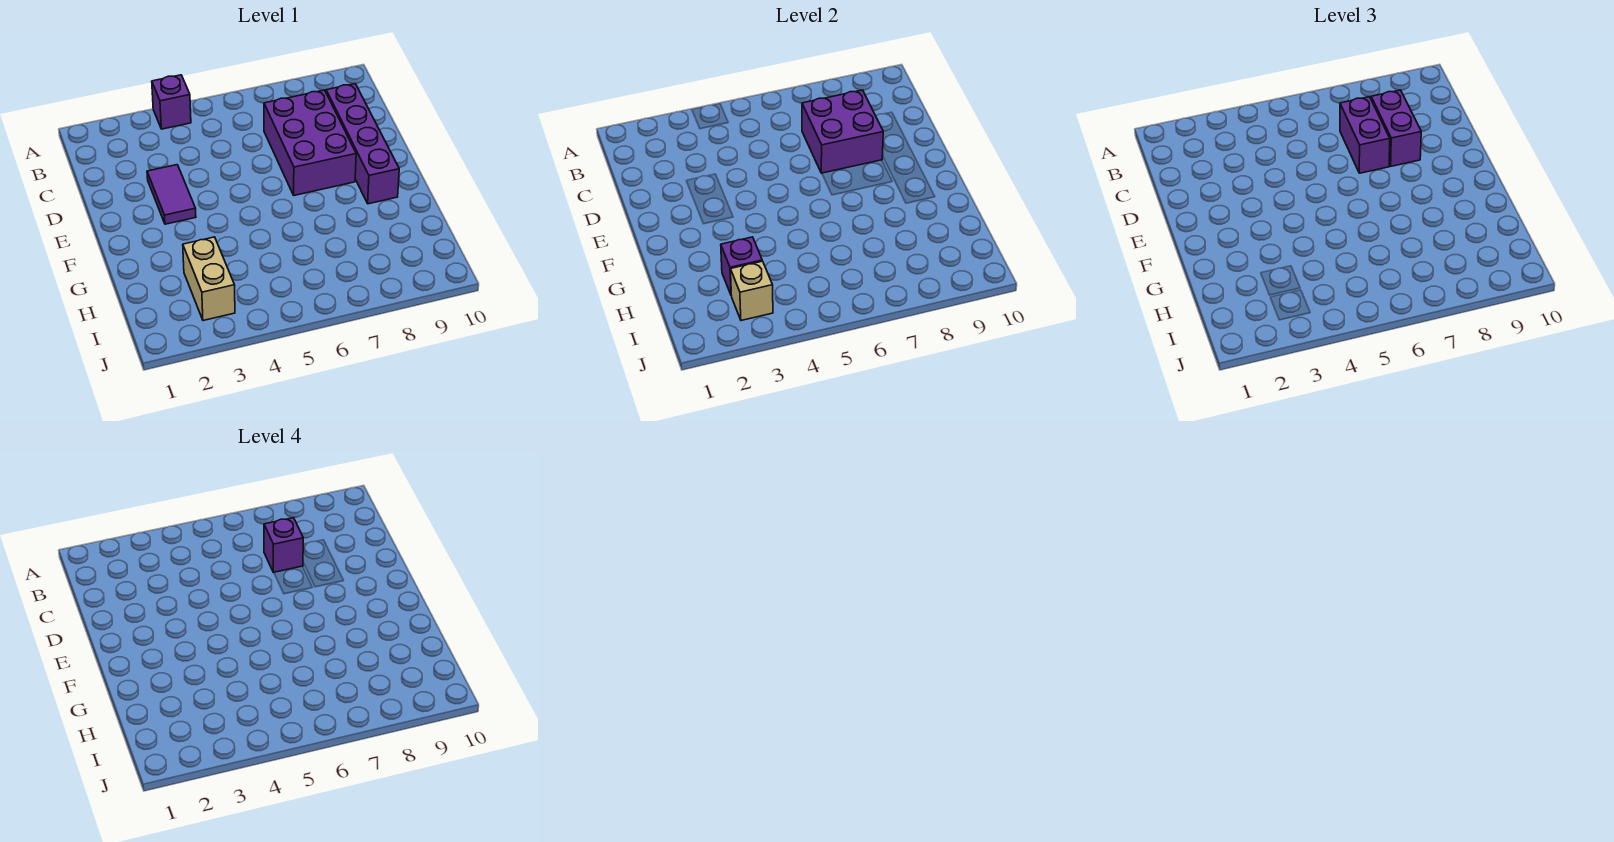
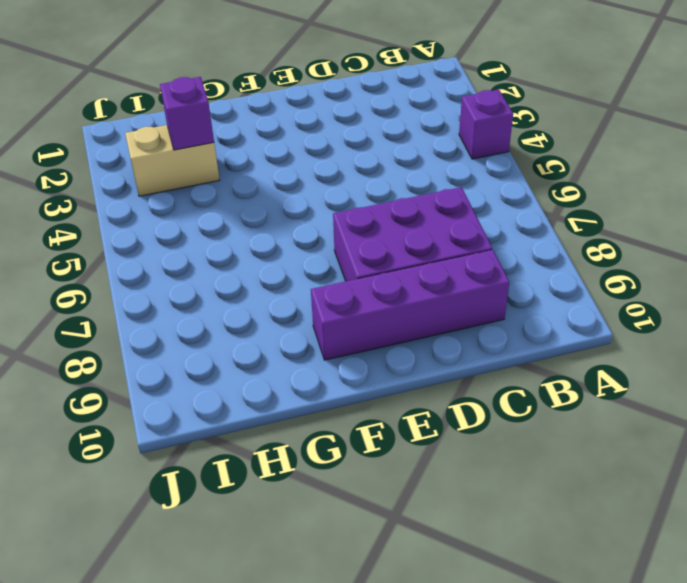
none -> purple tile D3:E3 level 1
none -> purple brick C7:D8 level 2

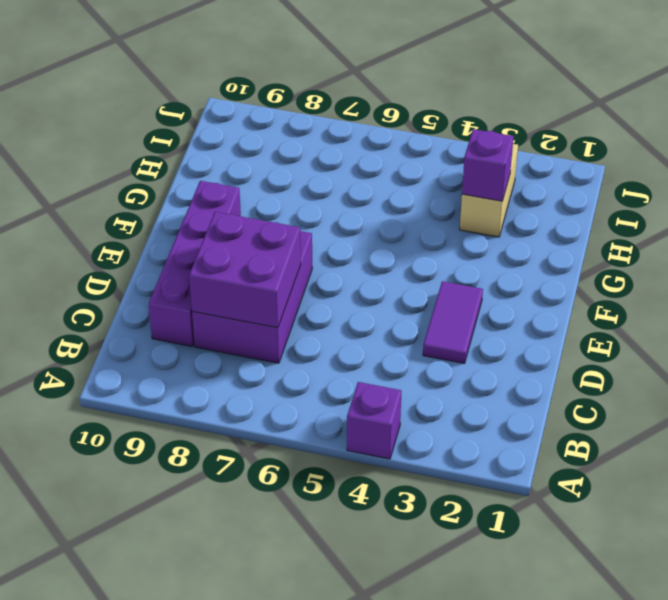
none -> tan brick I3 level 2
none -> purple brick C7:D7 level 3

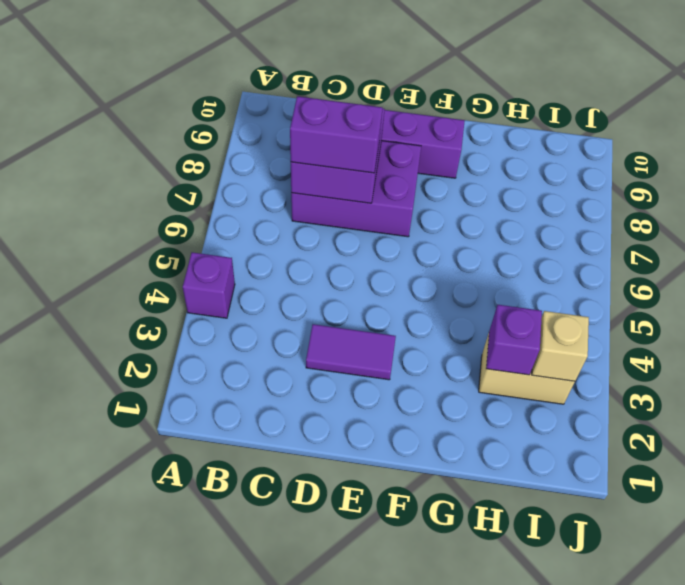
none -> purple brick C8:D8 level 3
none -> purple brick C7 level 4

